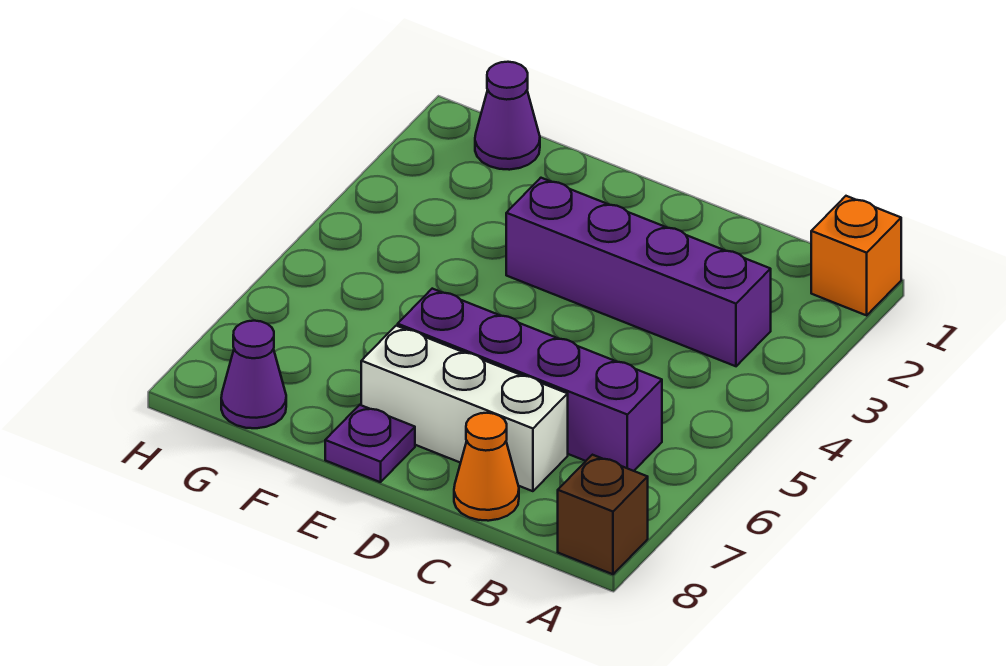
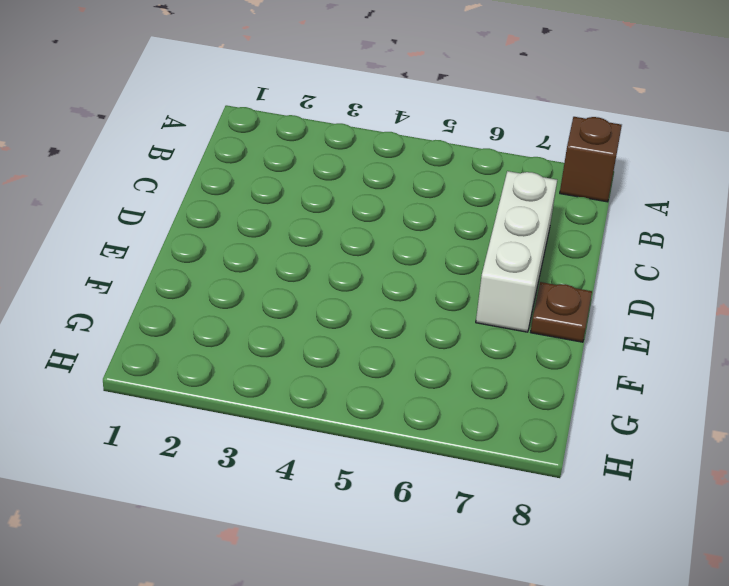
brown plate E8 level 1 -> purple plate E8 level 1
none -> orange brick A1 level 1
none -> purple brick B3:E3 level 1

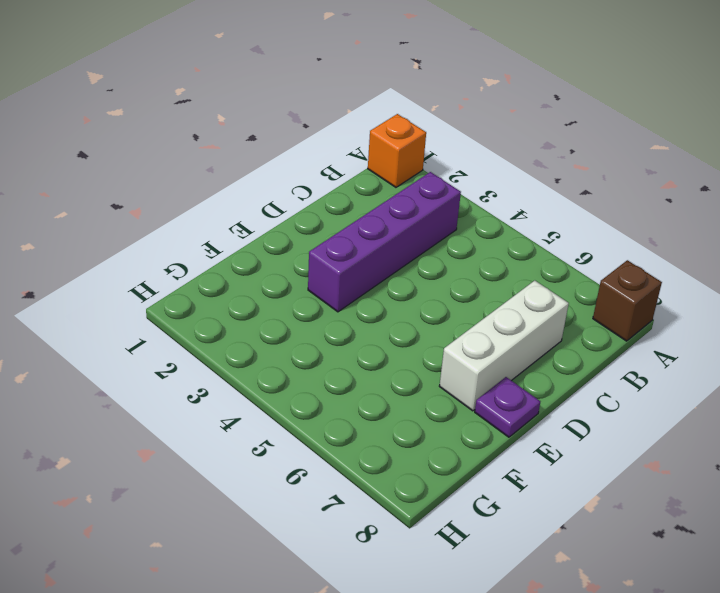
none -> purple brick B6:E6 level 1
none -> orange cone C8 level 1

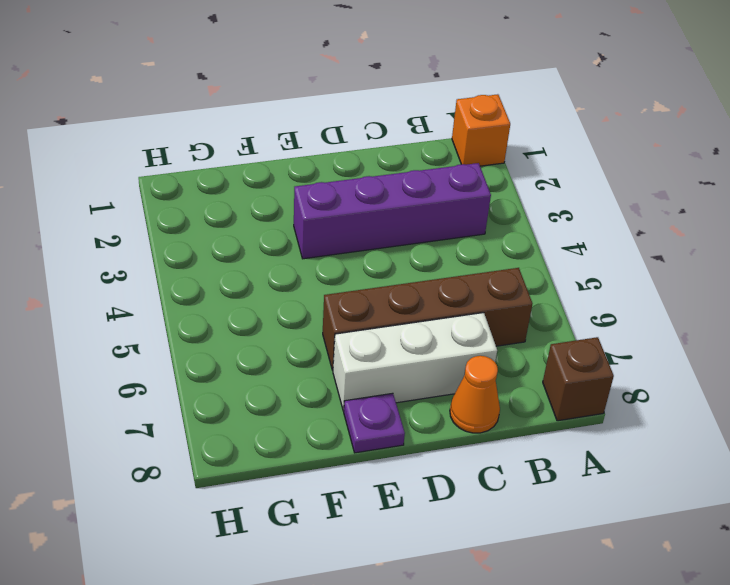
brown brick B6:E6 level 1 -> purple brick B6:E6 level 1
none -> purple cone G1 level 1
none -> purple cone G8 level 1

